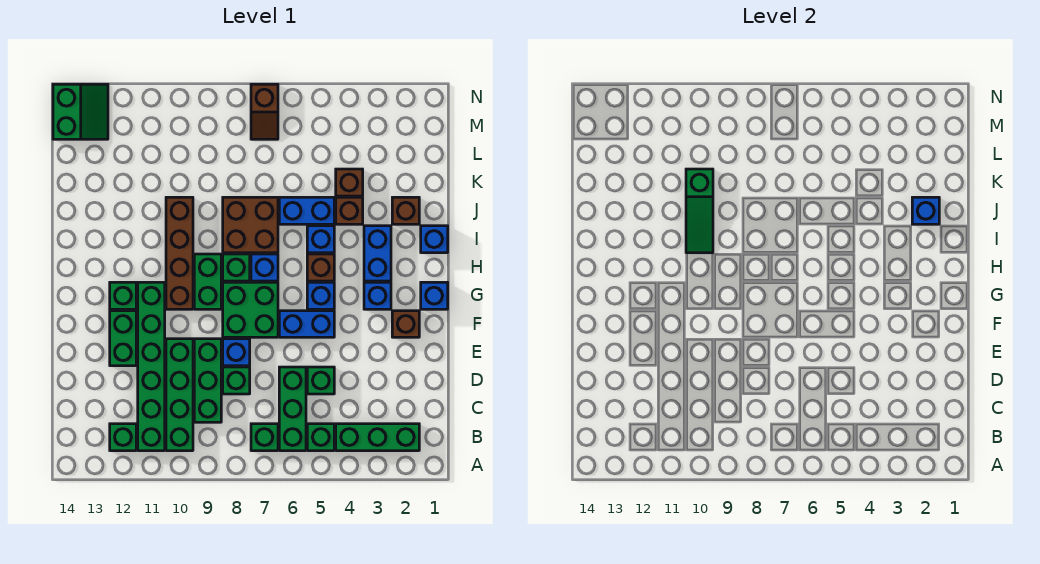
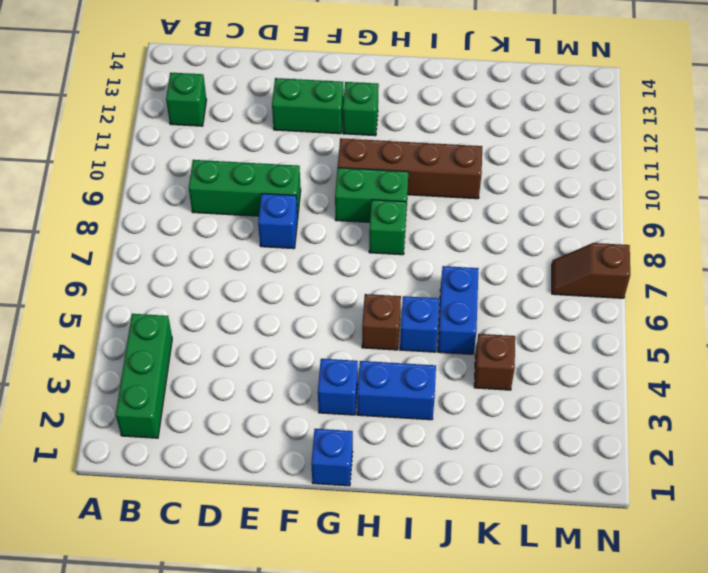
none -> green brick B5 level 1
none -> green brick B6:D6 level 1
none -> green brick B7 level 1
none -> green brick B10:E10 level 1

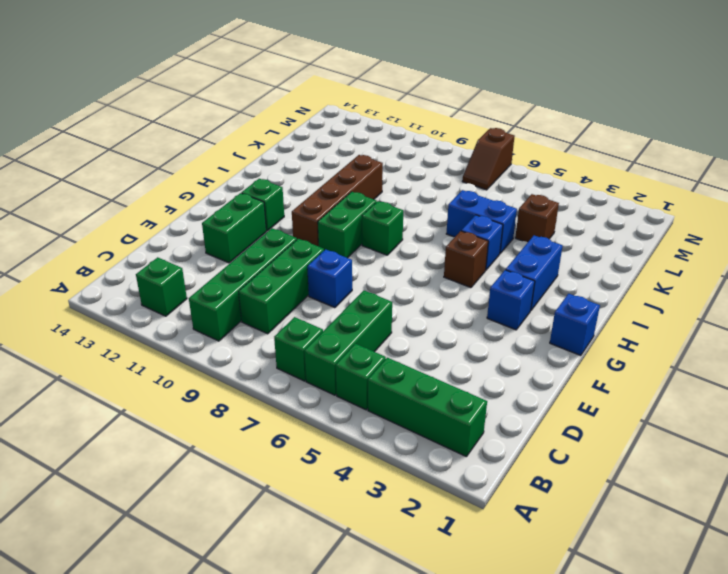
none -> green brick B11:G11 level 1
none -> green brick D5 level 1
none -> green brick D8 level 1
none -> brown brick F2 level 1

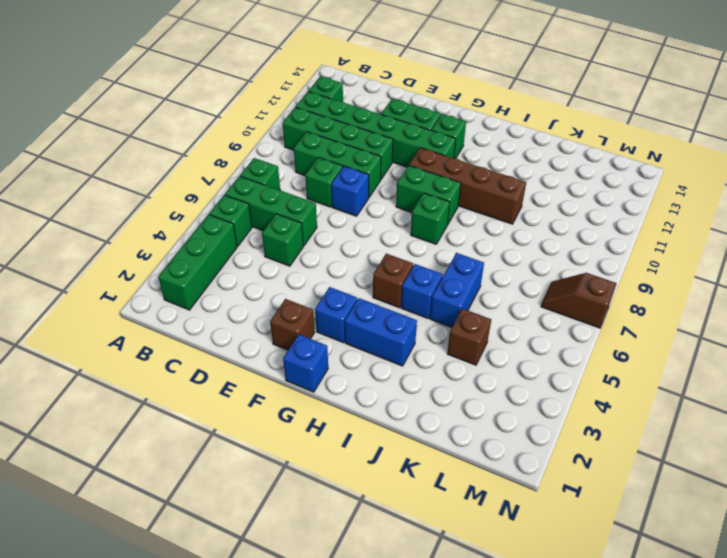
none -> blue brick F5:F6 level 1
none -> green brick F7:G8 level 1
none -> blue brick G5 level 1
none -> blue brick H7 level 1

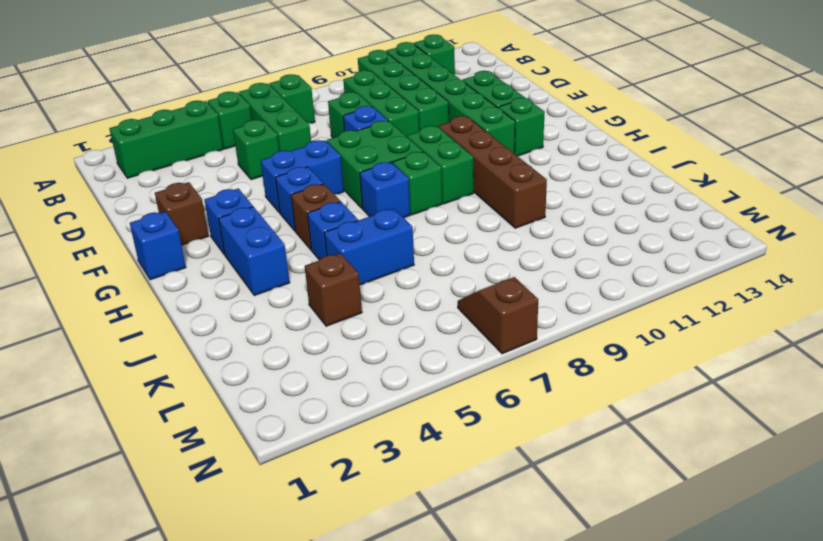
none -> blue brick I1 level 1
none -> brown brick I7:J8 level 1
none -> brown brick J2 level 1
none -> brown brick J4 level 1

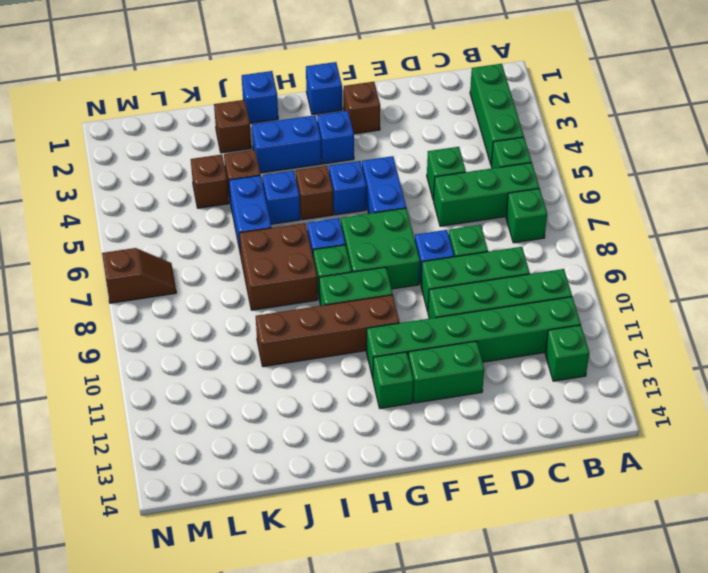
none -> green slope M13:N14 level 1 top 14
none -> green slope I10:K10 level 2 top K
none -> blue brick J2 level 2

